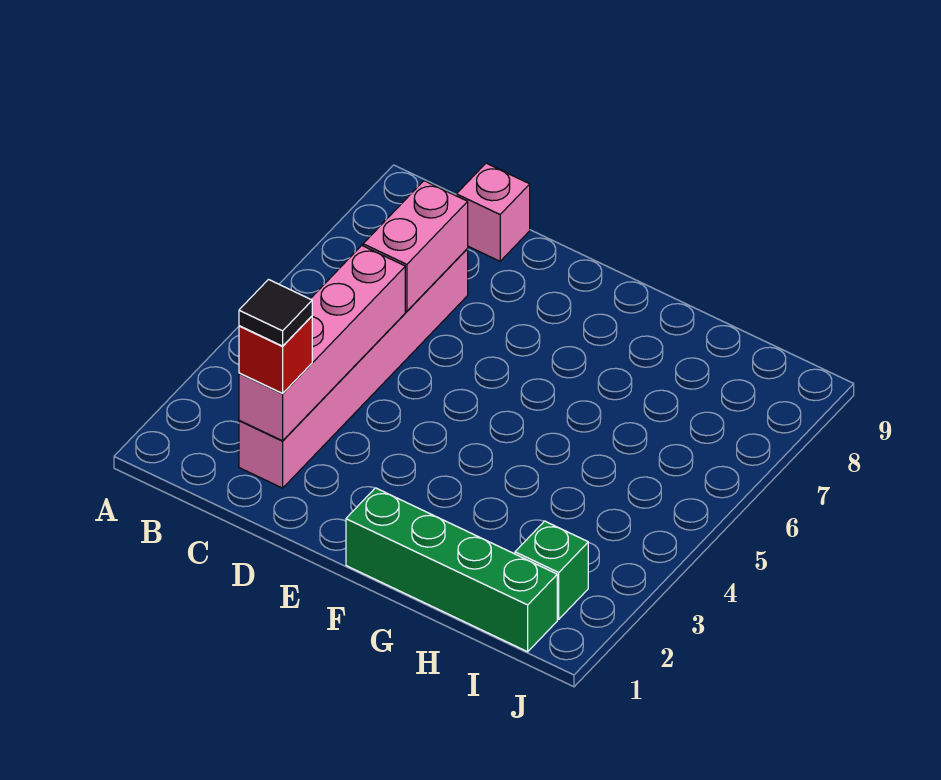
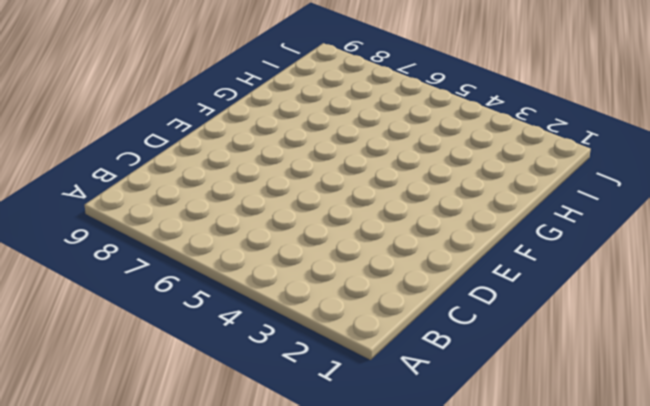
none -> pink brick C2:C7 level 1
none -> pink brick C9 level 1

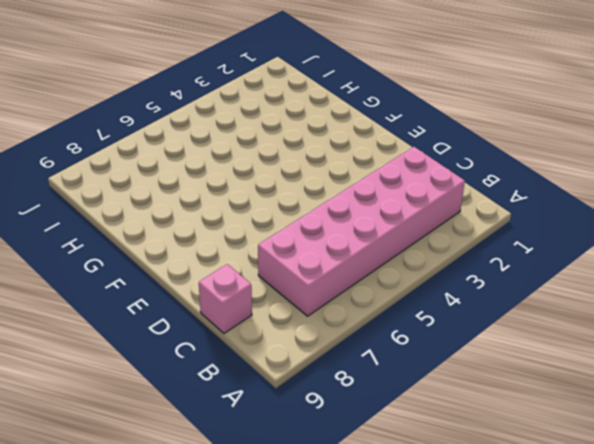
pink brick B2:C7 level 1 -> pink brick C2:C7 level 1
none -> green brick F1:I1 level 1
none -> green brick I2 level 1

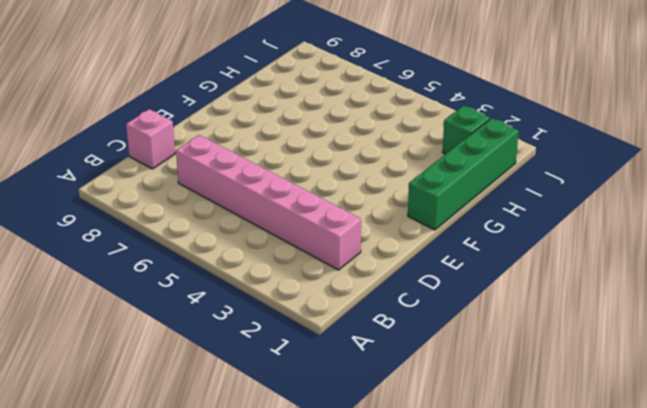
none -> pink brick C2:C5 level 2
none -> pink brick C6:C7 level 2

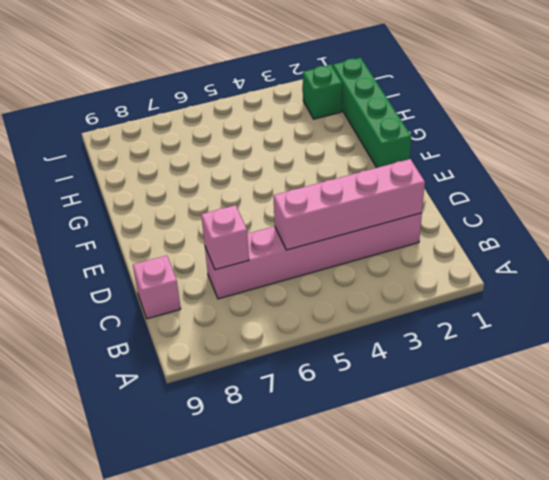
pink brick C7 level 2 -> pink brick C6:C7 level 2
none -> red brick C2 level 3
none -> black tile C2 level 4

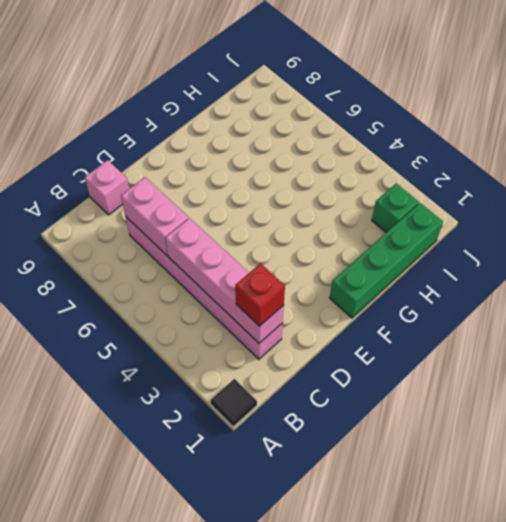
black tile A1 level 1 -> black tile C2 level 4

